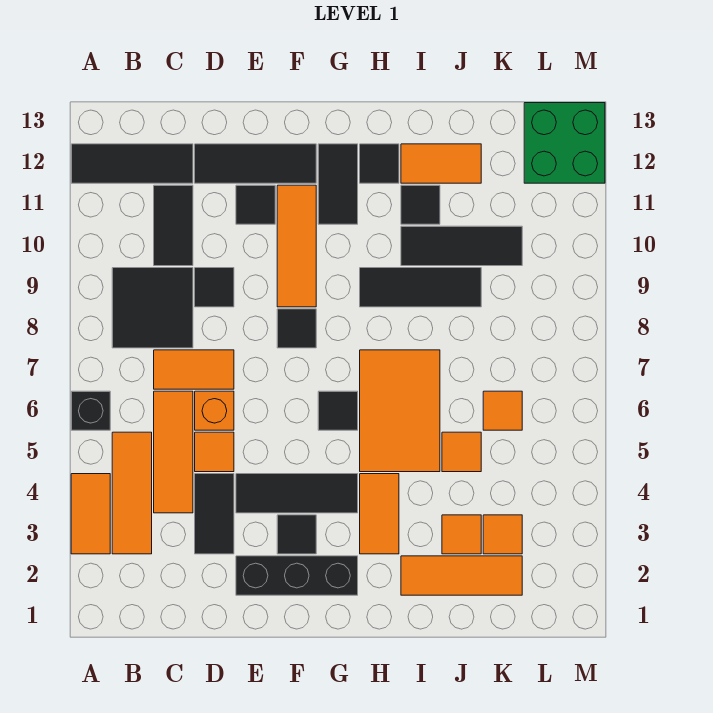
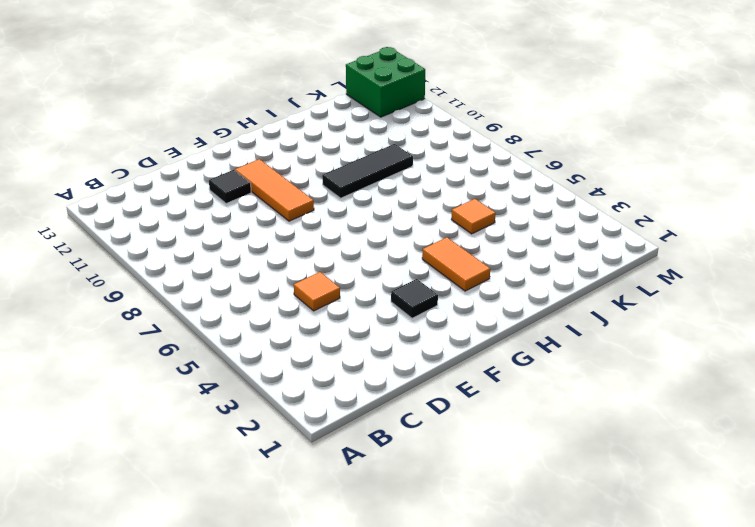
none -> orange tile A3:A4 level 1
none -> black brick A6 level 1
none -> black tile A12:C12 level 1
none -> orange tile B3:B5 level 1

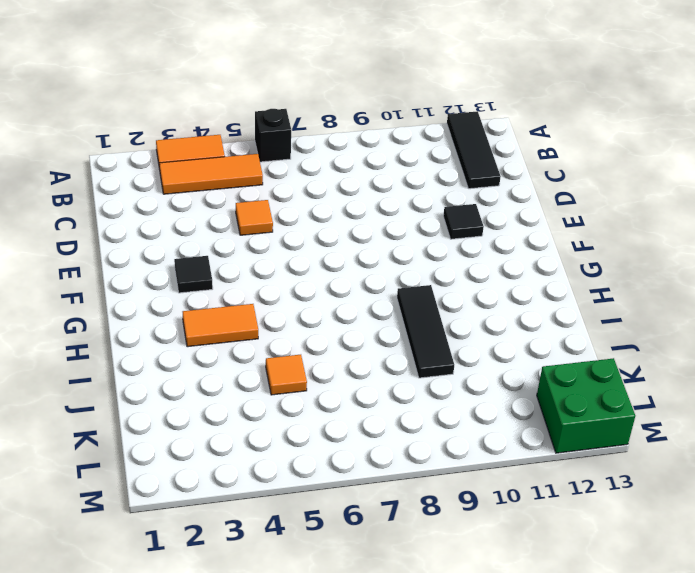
none -> black tile B8:C9 level 1
none -> orange tile C4:C6 level 1
none -> orange tile C7:D7 level 1
none -> black tile C10:C11 level 1

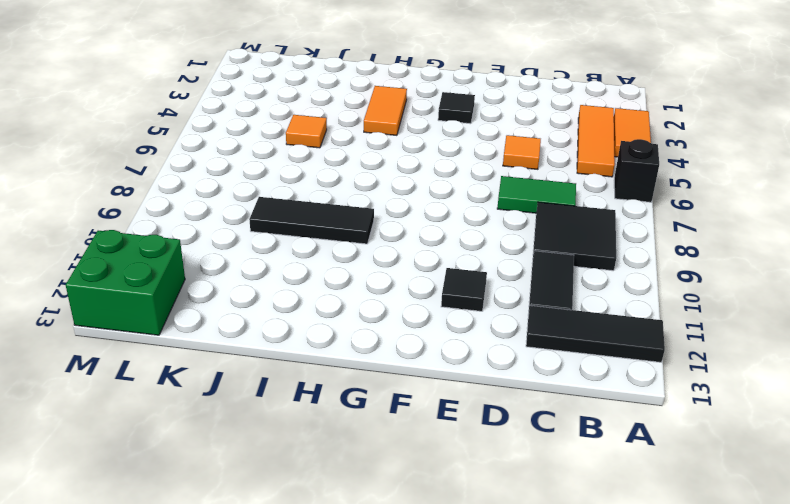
green tile C7:D7 level 1 -> orange tile C7:D7 level 1
none -> orange tile C4:C6 level 1
none -> black tile D3:D4 level 1
none -> orange brick D6 level 1
none -> black tile D9 level 1

